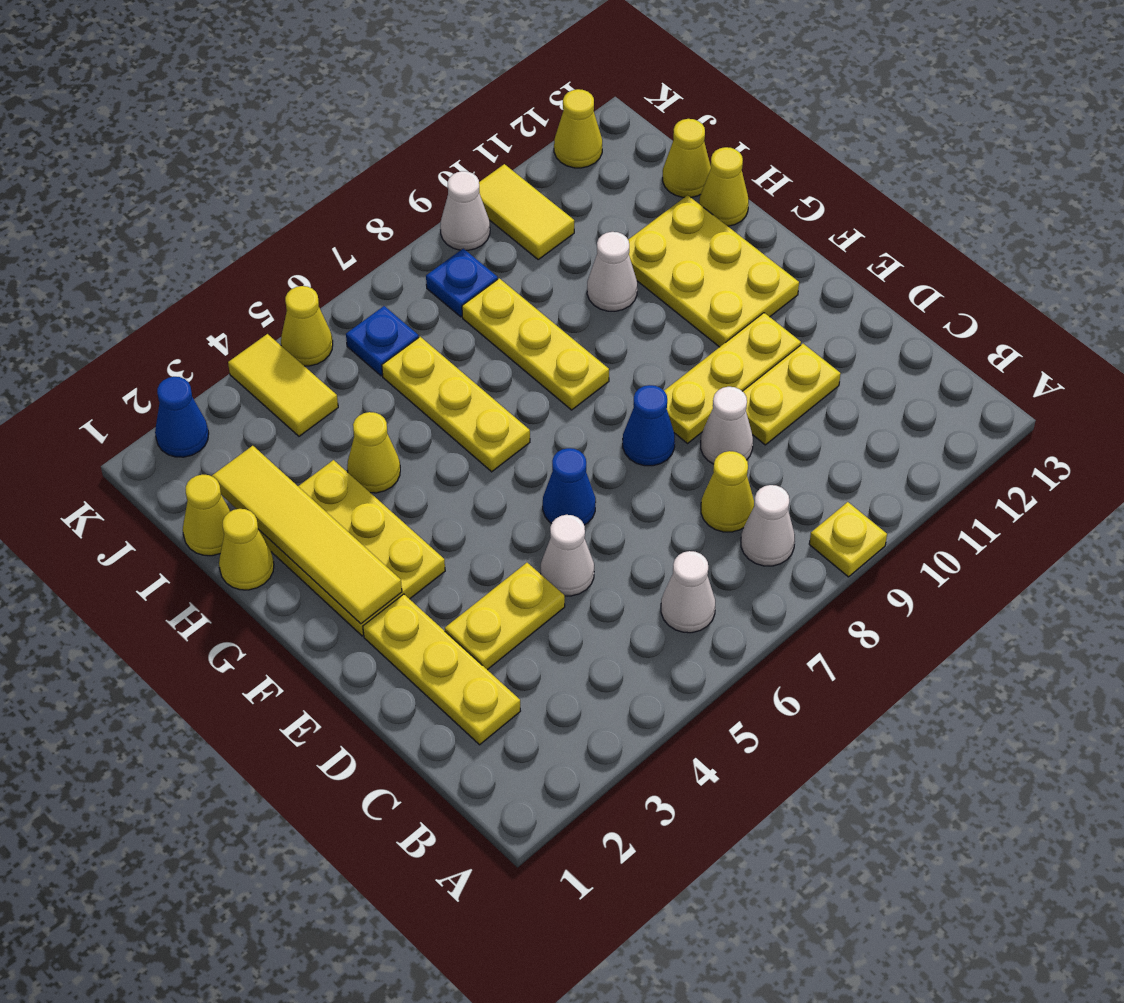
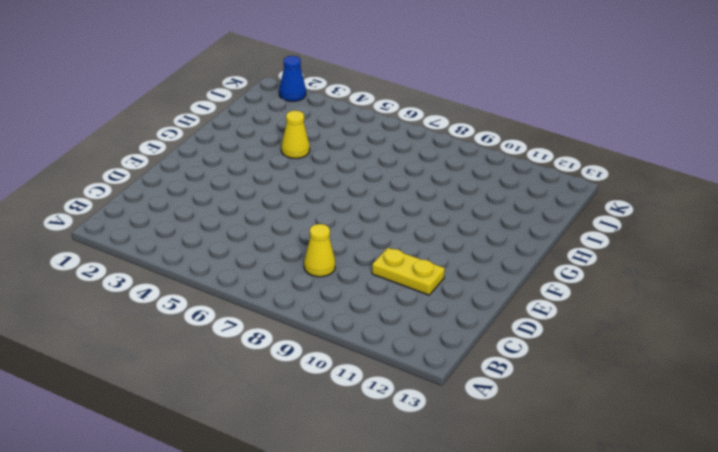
none -> yellow plate A9 level 1
none -> white cone B6 level 1
none -> white cone B8 level 1
none -> yellow plate C2:E2 level 1

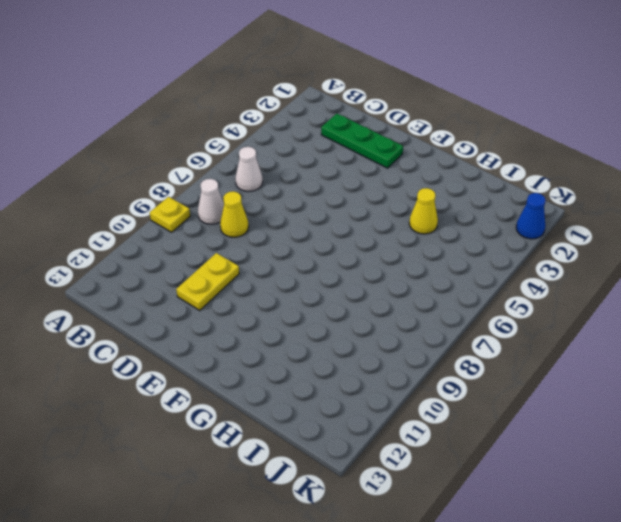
green plate C2:E2 level 1 -> yellow plate C2:E2 level 1
none -> yellow plate D3:D4 level 1
none -> white cone D5 level 1
none -> white cone D9 level 1
none -> blue cone E6 level 1

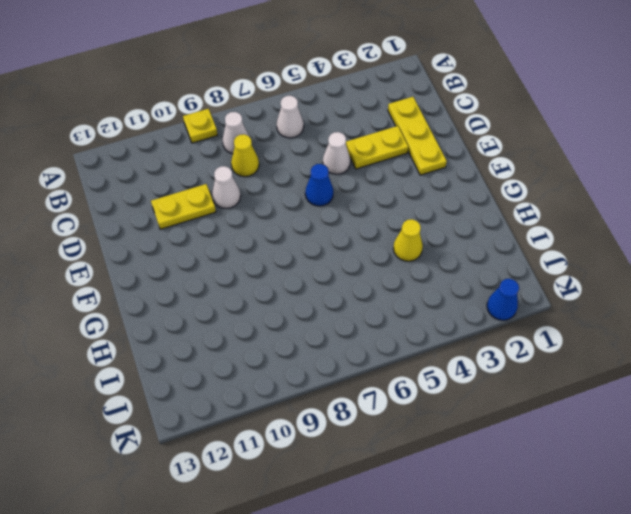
none -> blue cone E8 level 1
none -> yellow plate E9:E11 level 1
none -> yellow plate F2:H3 level 1
none -> yellow plate F11:H12 level 1

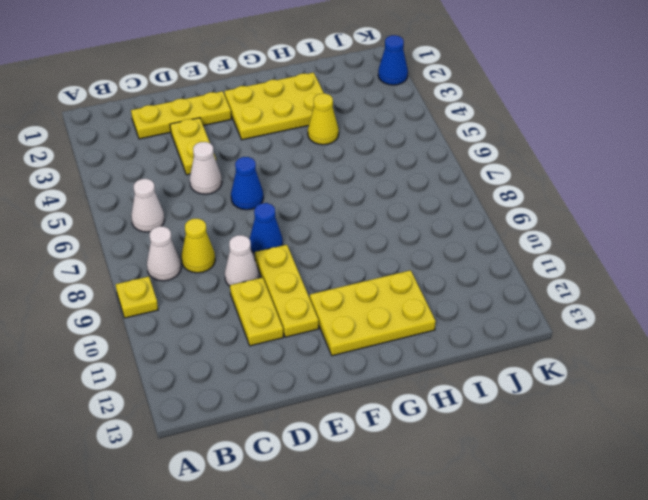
none -> yellow plate G6:I6 level 1
none -> yellow plate G8:I8 level 1
none -> yellow cone H1 level 1
none -> white cone H10 level 1

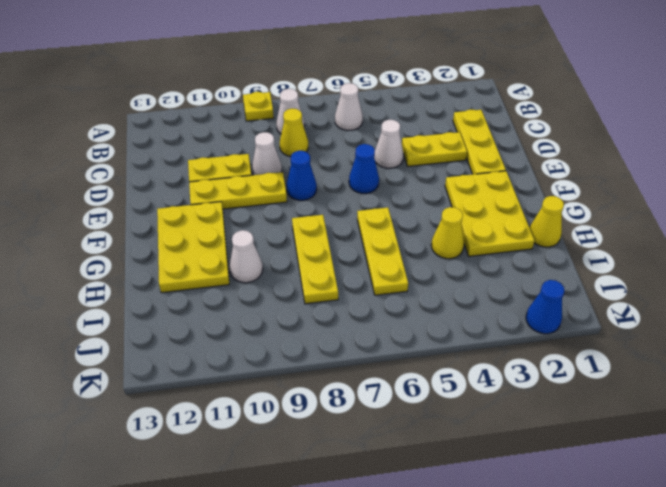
none -> yellow cone H13 level 1
none -> yellow cone I1 level 1
none -> yellow cone I13 level 1
none -> yellow tile J4:K4 level 1

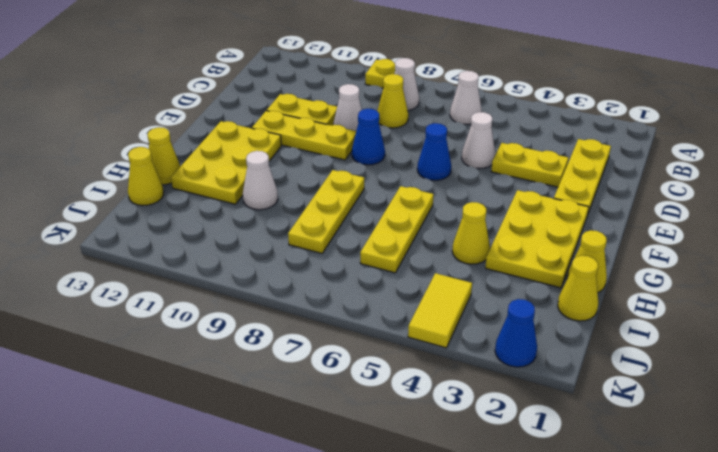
none -> blue plate J6 level 1
none -> blue plate J8 level 1
none -> yellow tile J10:K10 level 1
none -> yellow cone K5 level 1

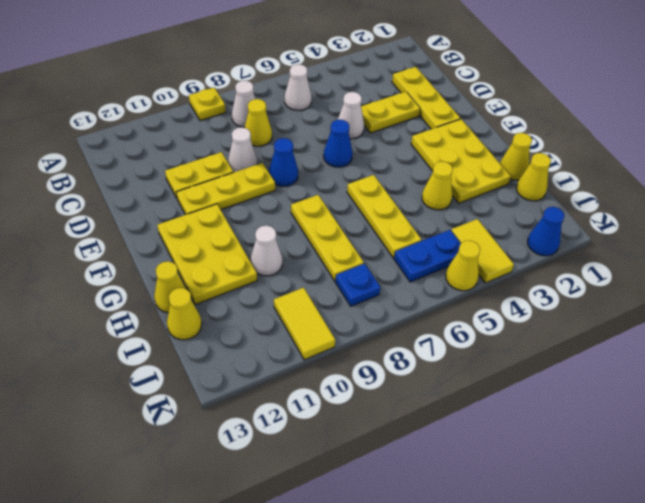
blue plate J5:J6 level 1 -> blue plate J6 level 1
none -> white cone K9 level 1
none -> yellow cone K12 level 1
none -> yellow tile F2:I2 level 2

